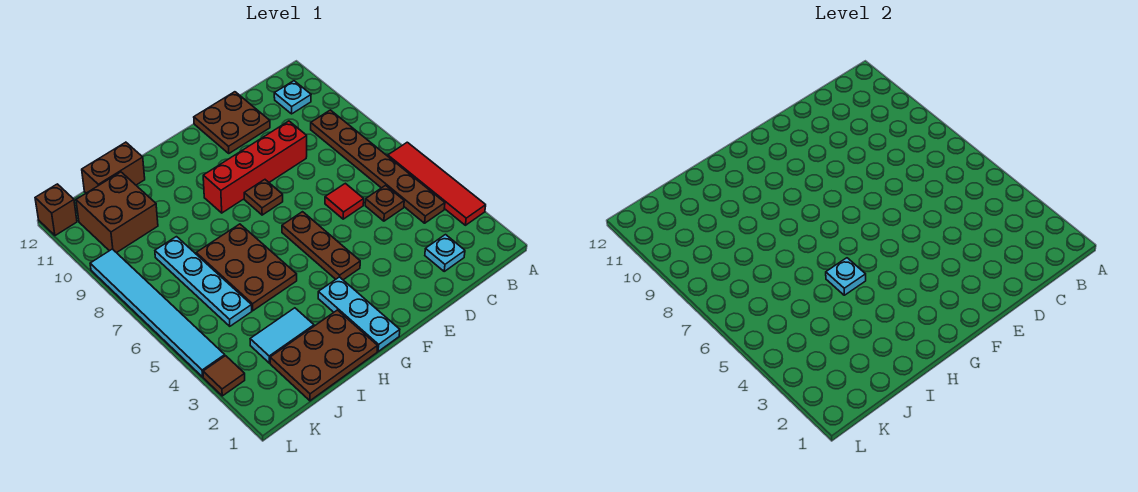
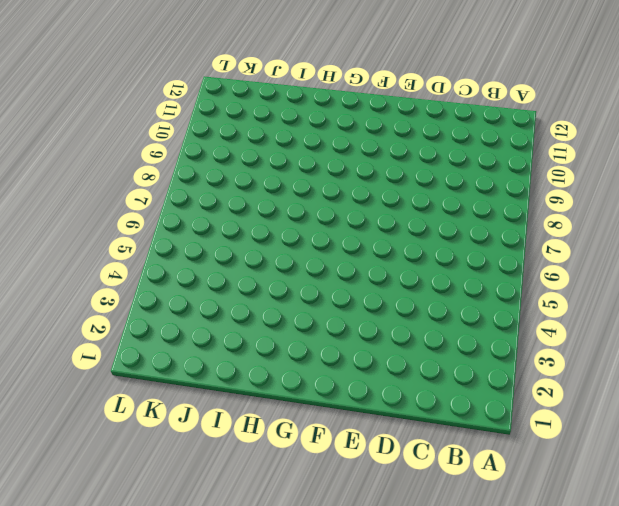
none -> red tile A3:A6 level 1
none -> brown plate B4:B9 level 1
none -> cyan plate B11 level 1

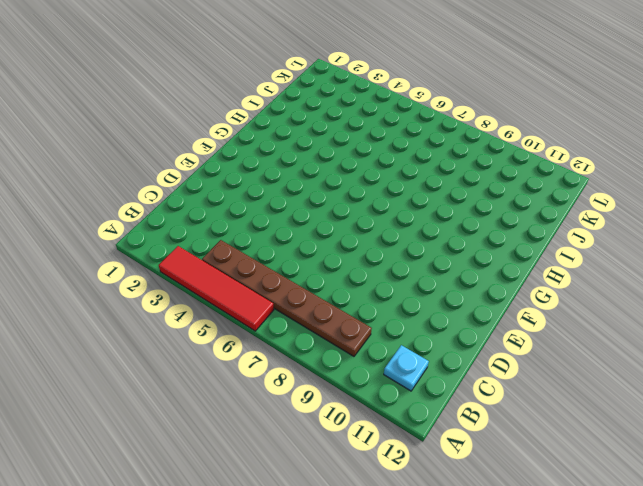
none -> cyan plate C2 level 1
none -> brown plate C5 level 1
none -> red tile D6 level 1

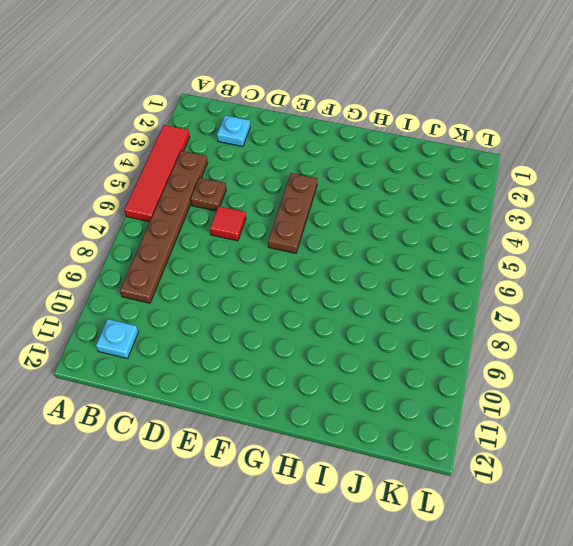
none -> red brick D9:G9 level 1
none -> brown plate D11:E12 level 1
none -> brown plate F8 level 1

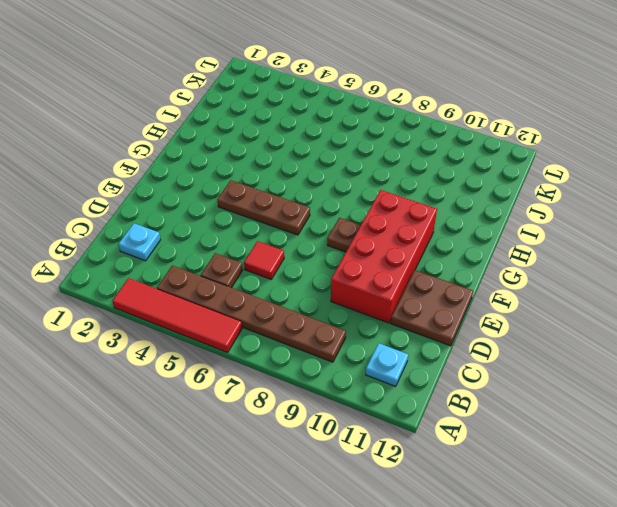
red brick D9:G10 level 1 -> red brick D9:G9 level 1
none -> cyan plate G1:G3 level 1
none -> brown plate H1:J2 level 1
none -> brown plate H5:I7 level 1

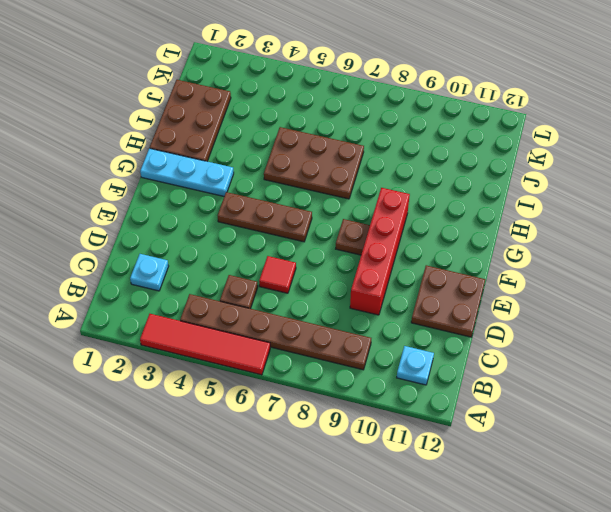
none -> cyan tile I3:J3 level 1
none -> brown brick I12:J12 level 1
none -> cyan plate J5:J8 level 1

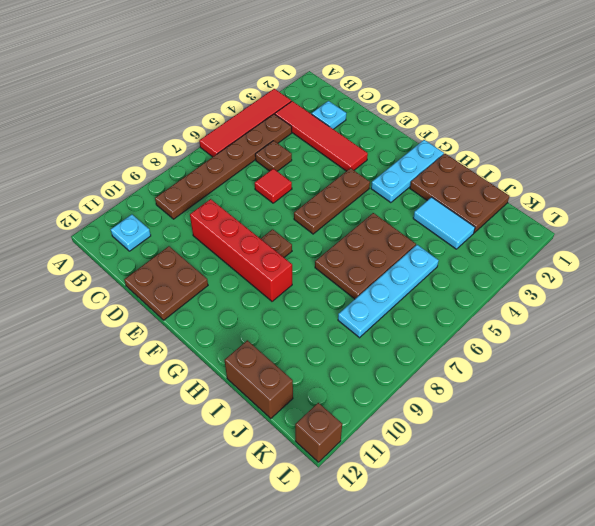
red tile B3:E3 level 1 -> none
none -> brown brick J10:K11 level 1
none -> brown tile L3 level 1
none -> cyan tile L4:L9 level 1

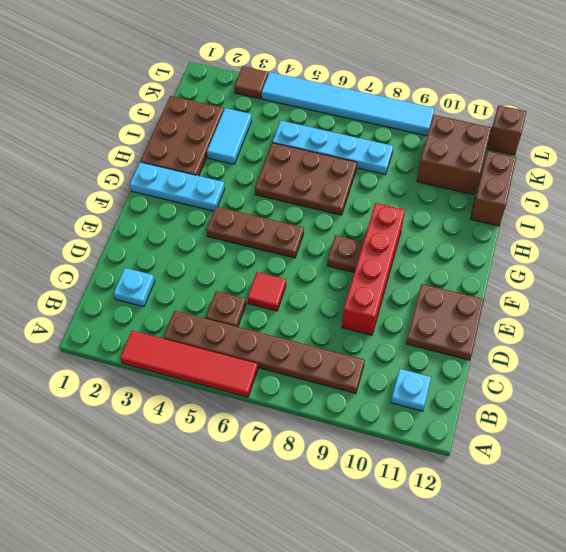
none -> cyan plate H5 level 2

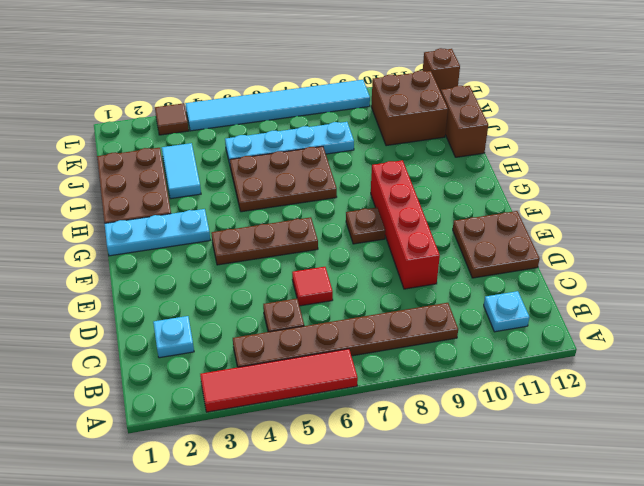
none -> cyan plate H5 level 2

